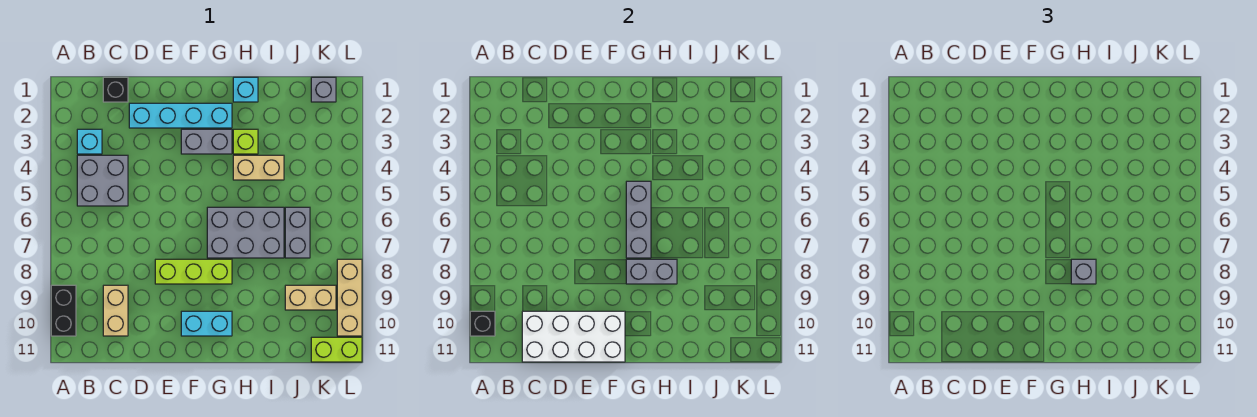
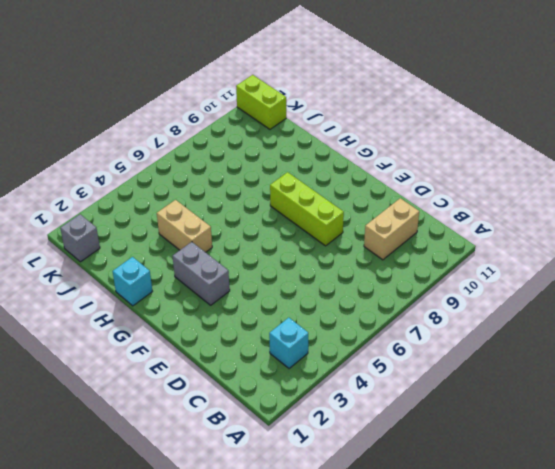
none -> black brick A9:A10 level 1
none -> grey brick B4:C5 level 1
none -> black brick C1 level 1

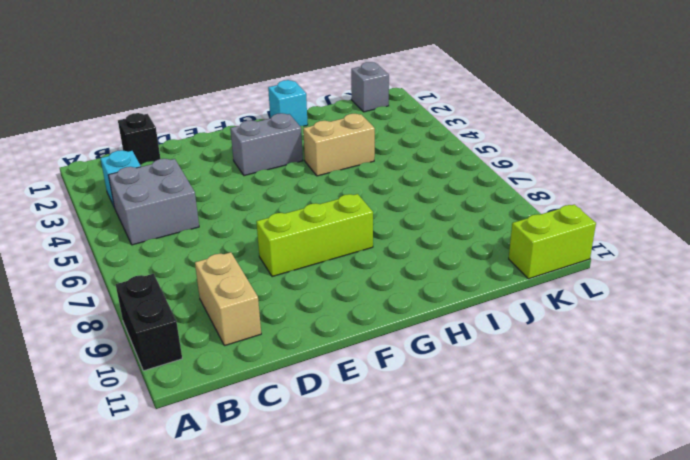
none -> cyan brick D2:G2 level 1
none -> cyan brick F10:G10 level 1
none -> grey brick G6:I7 level 1

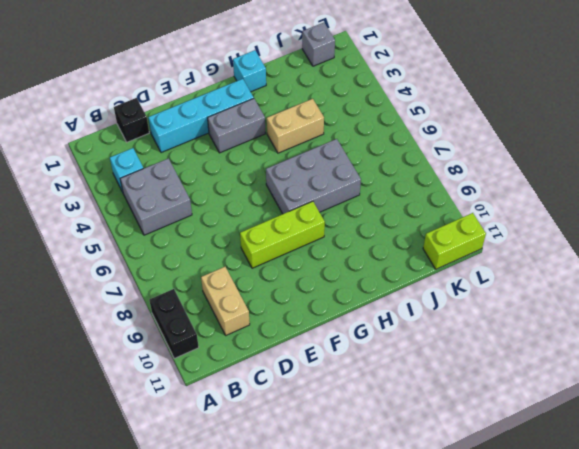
none -> cyan brick F10:G10 level 1
none -> lime brick H3 level 1
none -> grey brick J6:J7 level 1

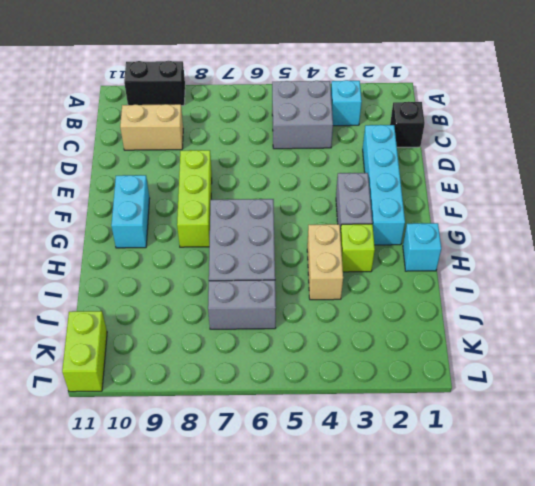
none -> tan brick J9:K9 level 1
none -> grey brick K1 level 1
none -> tan brick L8:L10 level 1

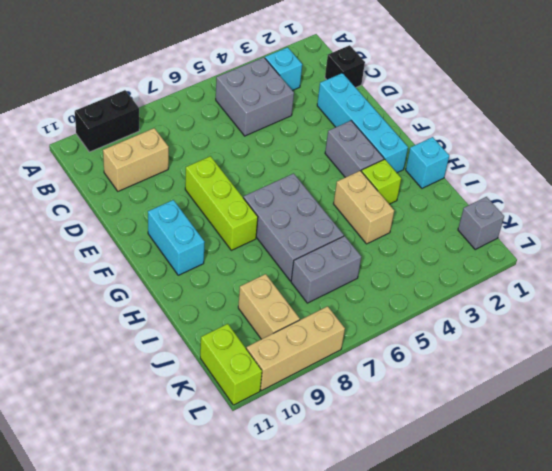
none -> black brick A10 level 2
none -> white brick C10:F11 level 2
none -> grey brick G5:G7 level 2

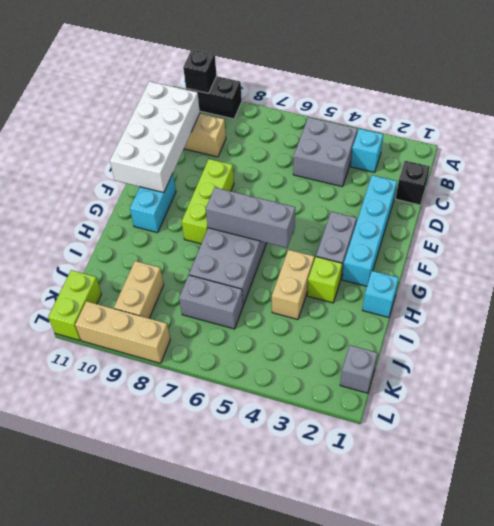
none -> grey brick G8:H8 level 2
none -> grey brick H8 level 3

